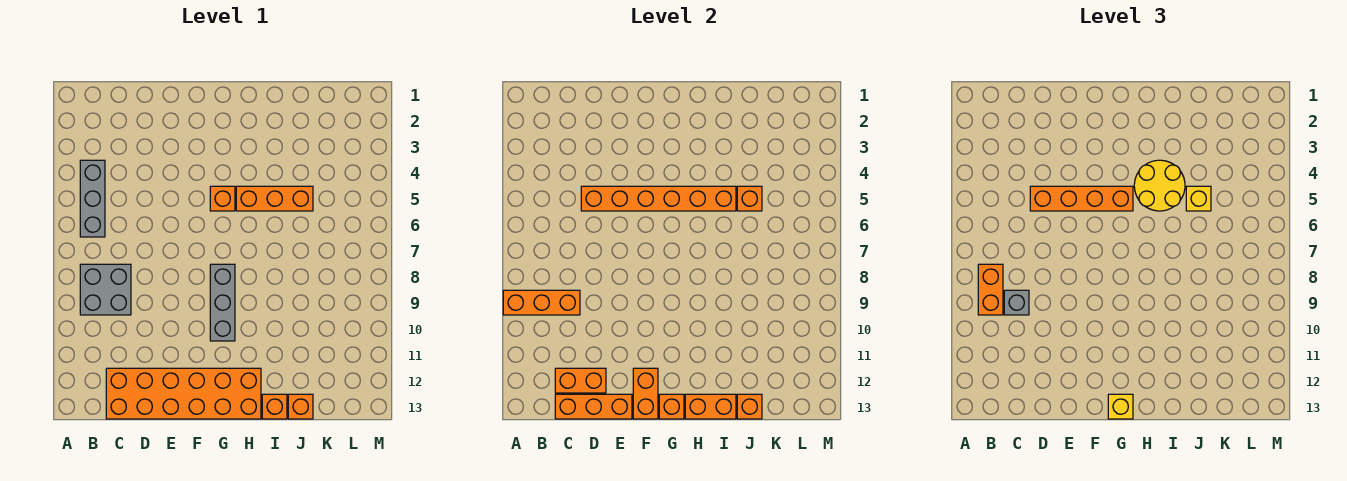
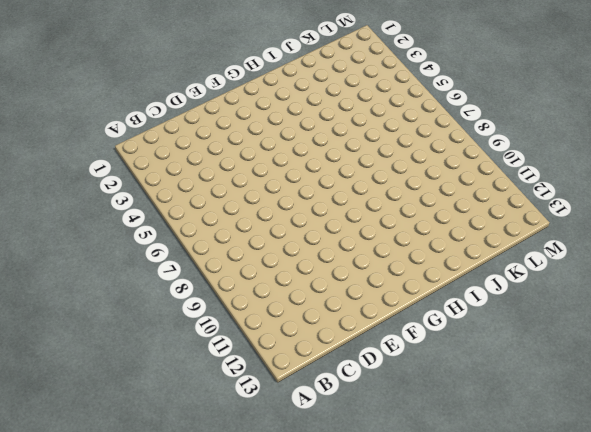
none -> grey brick B4:B6 level 1
none -> grey brick B8:C9 level 1
none -> orange brick C12:H13 level 1

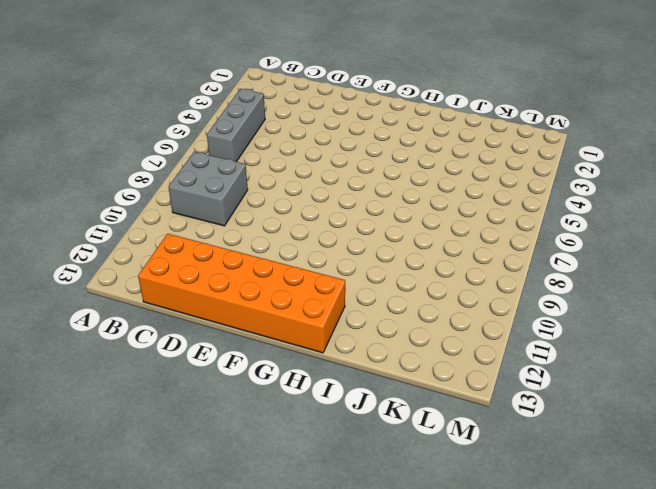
none -> orange brick G5 level 1
none -> grey brick G8:G10 level 1
none -> orange brick H5:J5 level 1

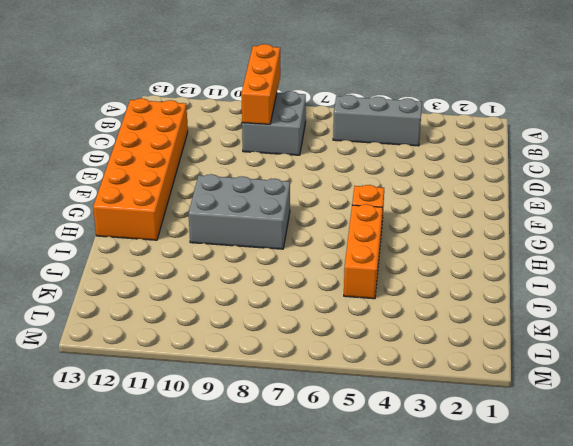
grey brick G8:H10 level 1 -> grey brick G8:G10 level 1
none -> orange brick I13 level 1
none -> orange brick J13 level 1
none -> orange brick C12:D12 level 2

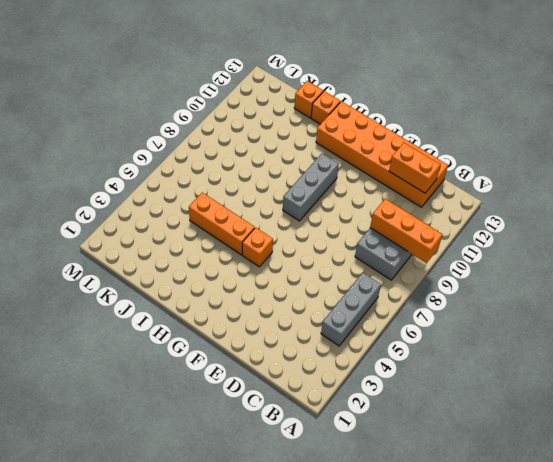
none -> orange brick C13:E13 level 2
none -> orange brick D5:I5 level 2
none -> orange brick F12:F13 level 2

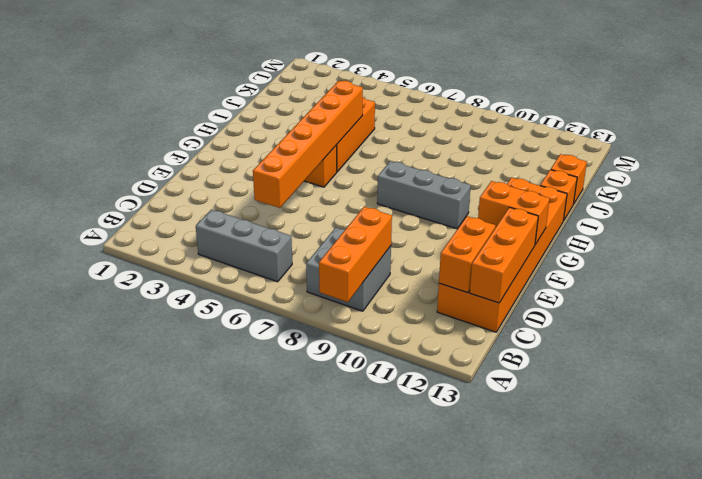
none -> orange brick G13 level 2
none -> orange brick H13:I13 level 2
none -> orange brick J5 level 2

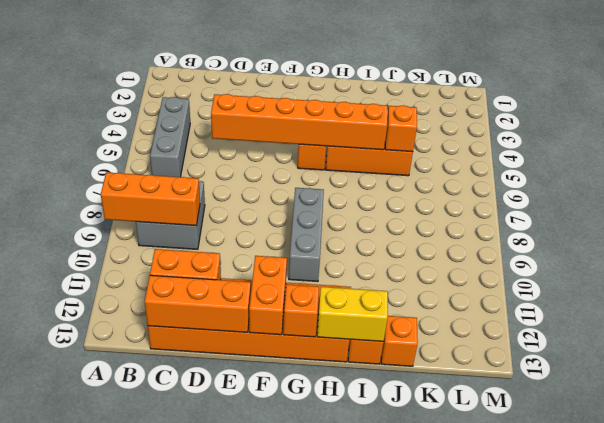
yellow brick H13:I13 level 2 -> orange brick H13:I13 level 2
none -> orange brick J13 level 2
none -> orange brick B8:B9 level 3
none -> grey brick C9 level 3

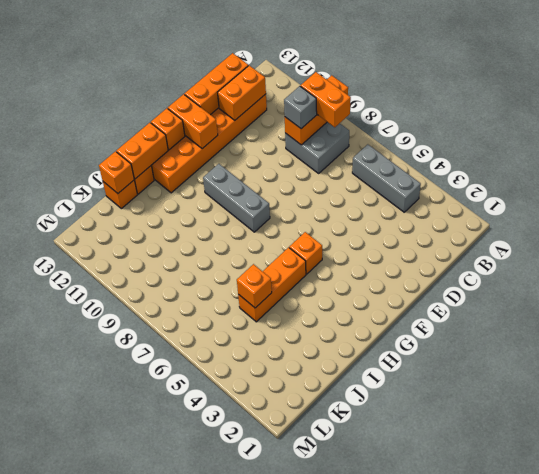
none -> orange brick D5:I5 level 2
none -> orange brick D5:G5 level 3
none -> yellow brick G13 level 3

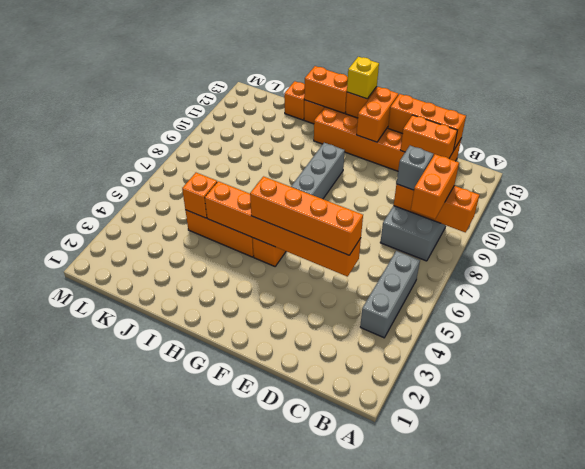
none -> orange brick J13 level 2
none -> yellow round brick H4:I5 level 3
none -> yellow brick J5 level 3

